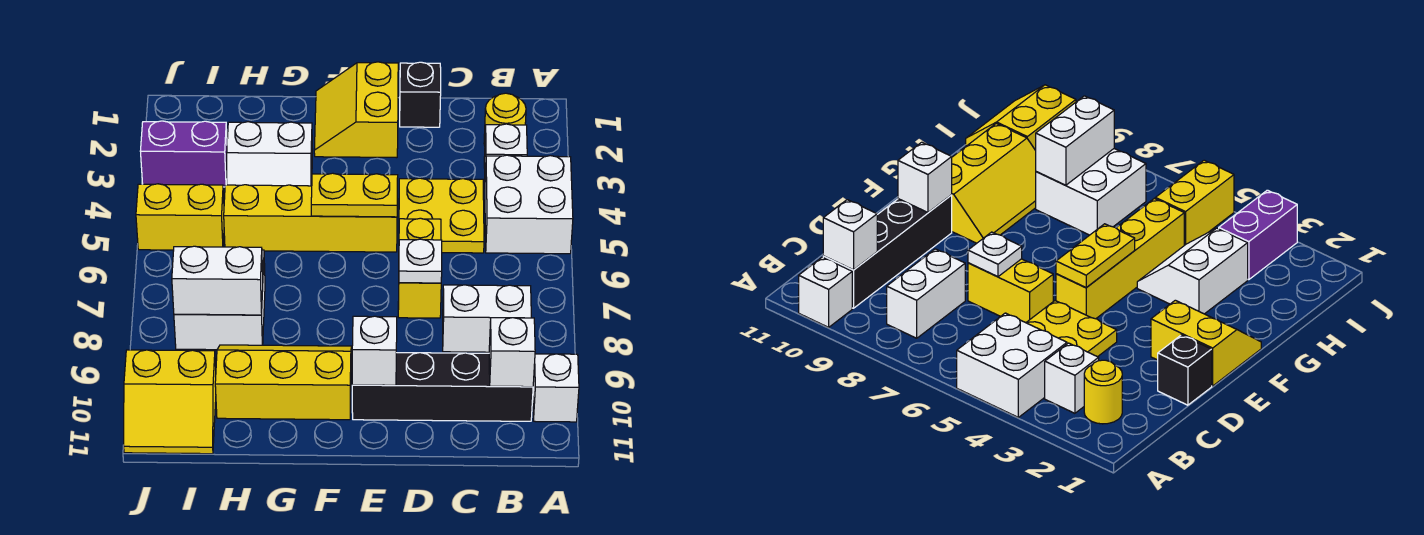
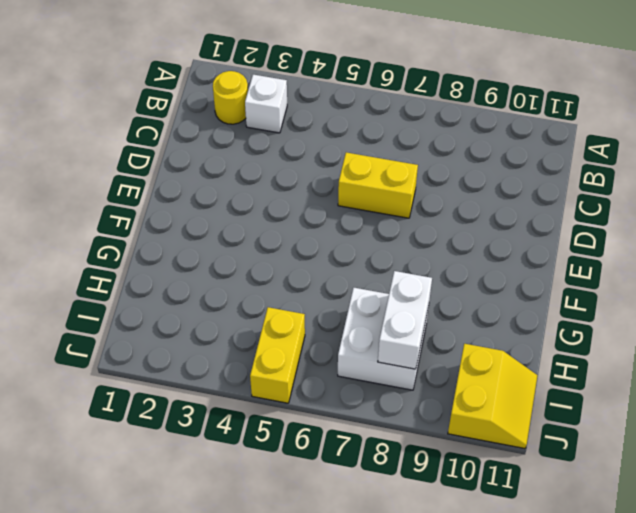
none -> white brick A4:B5 level 1
none -> white brick A10 level 1
none -> white brick B8:C8 level 1

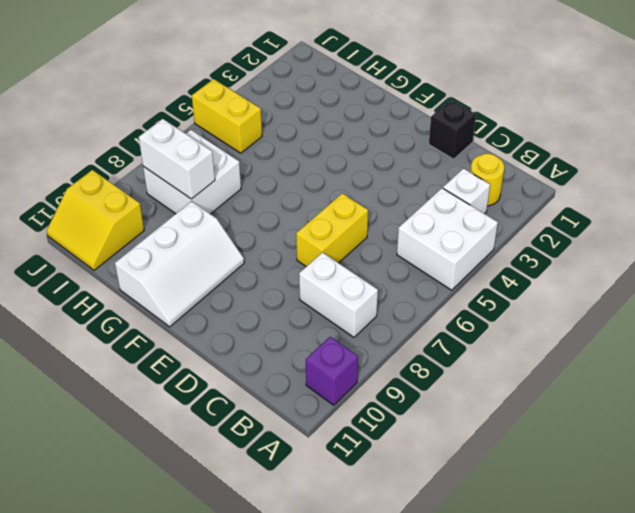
purple brick A10 level 1 -> white brick A10 level 1
white slope F9:G11 level 1 top G -> yellow slope F9:H10 level 1 top 10
none -> black brick B10:E10 level 1
none -> yellow plate C4:D5 level 1
none -> yellow slope E1:F2 level 1 top E

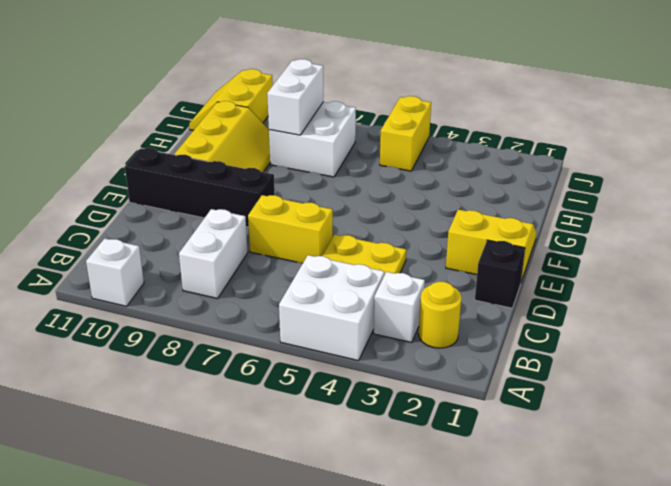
black brick E8:E11 level 1 -> black brick B10:E10 level 1
none -> yellow brick E5:H5 level 1
none -> white slope G3:H4 level 1 top 3
none -> purple brick I3:J3 level 1

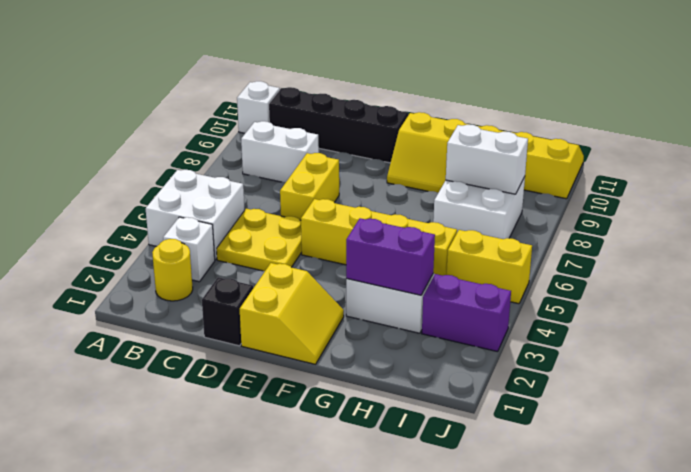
purple brick G3:H3 level 2 -> none
none -> white brick B10 level 2
none -> white plate D7 level 2
none -> yellow plate E5:F5 level 2

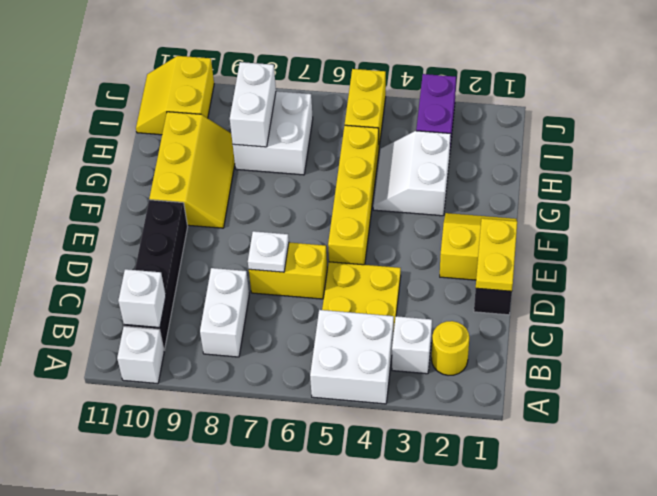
yellow plate D1:E1 level 2 -> yellow plate E5:F5 level 2
none -> white brick E10 level 2

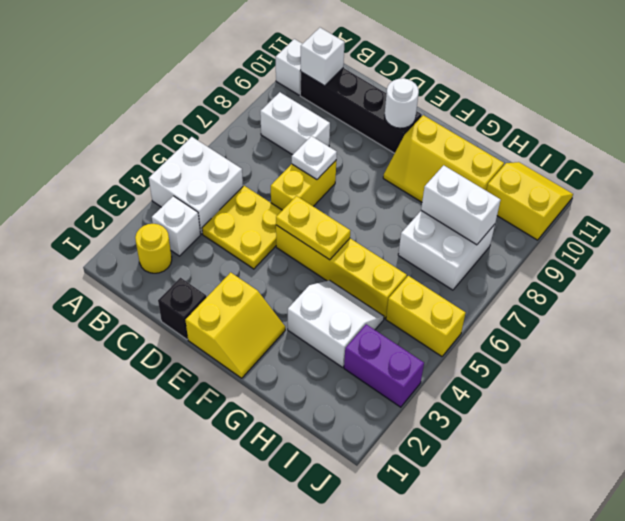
white round brick E10 level 2 -> white brick E10 level 2

